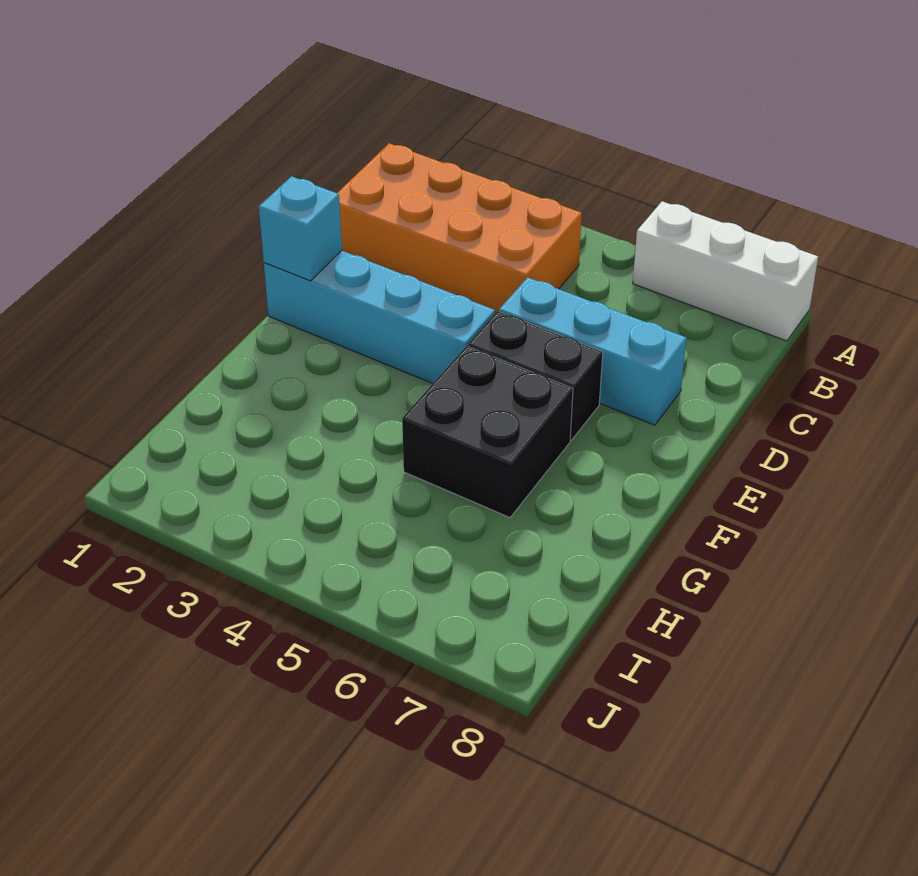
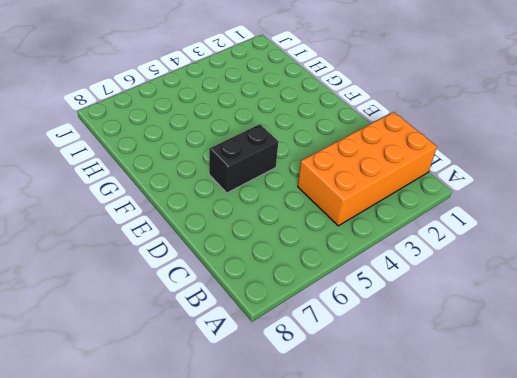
none -> white brick A6:A8 level 1
none -> cyan brick D5:D7 level 1

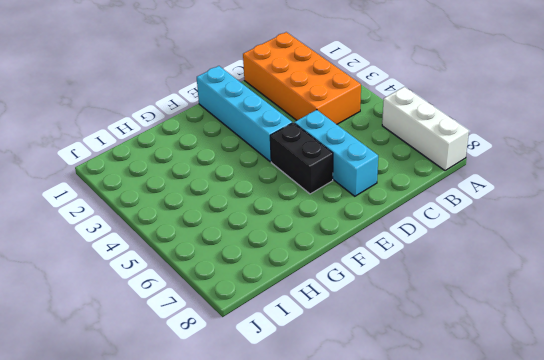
none -> black brick F5:G6 level 1
none -> cyan brick E1 level 2

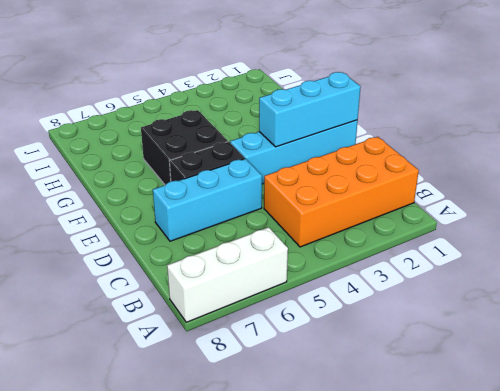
cyan brick E1:E3 level 2 -> cyan brick E1 level 2

